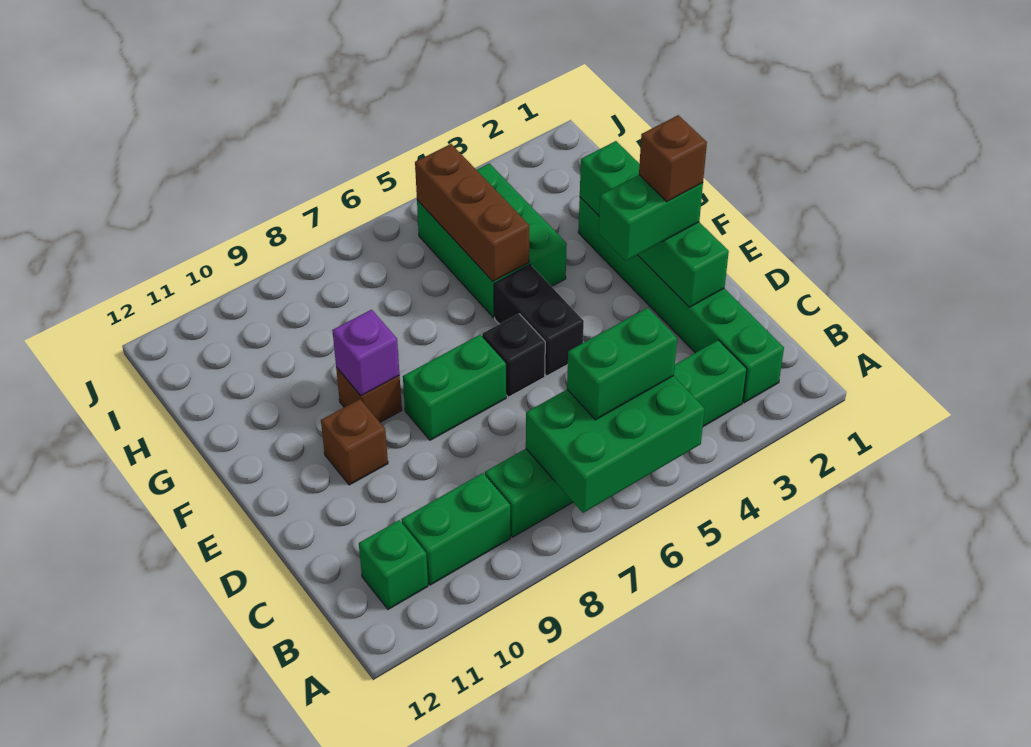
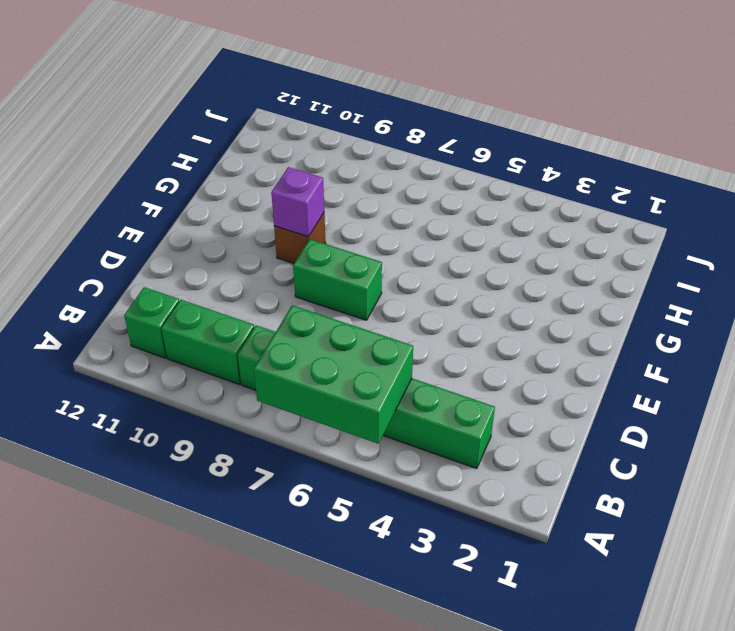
none -> green brick B2:G2 level 1
none -> black brick E5:F5 level 1
none -> black brick E6 level 1

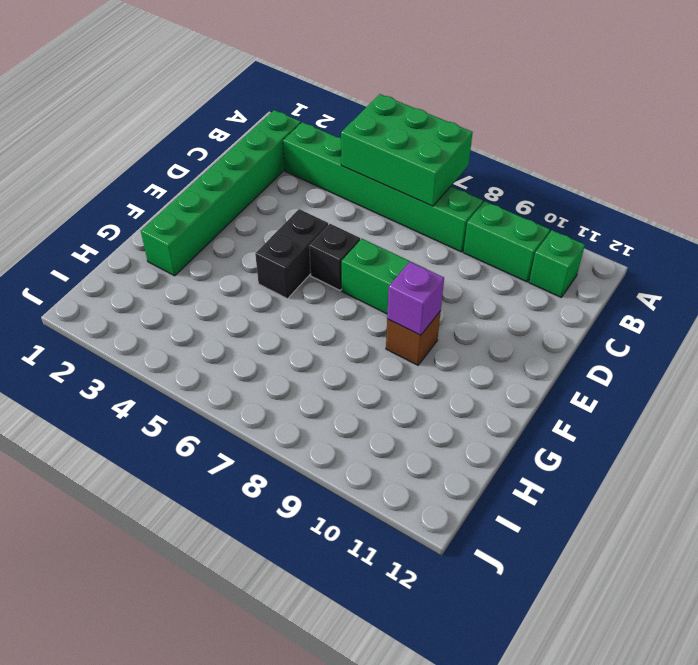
none -> brown brick E10 level 1
none -> green brick G4:I5 level 1
none -> green brick D2:G2 level 2

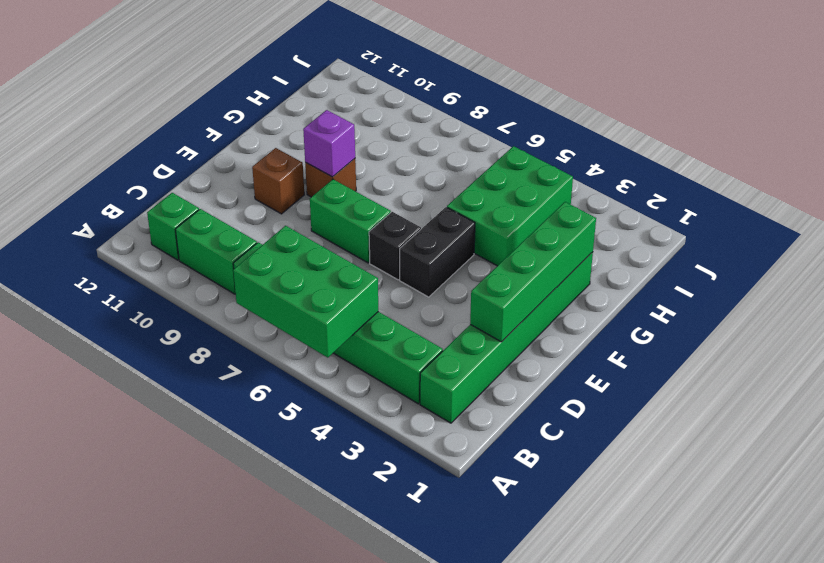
none -> brown brick G5:I5 level 2
none -> green brick B5:B6 level 3
none -> green brick E2:E3 level 3

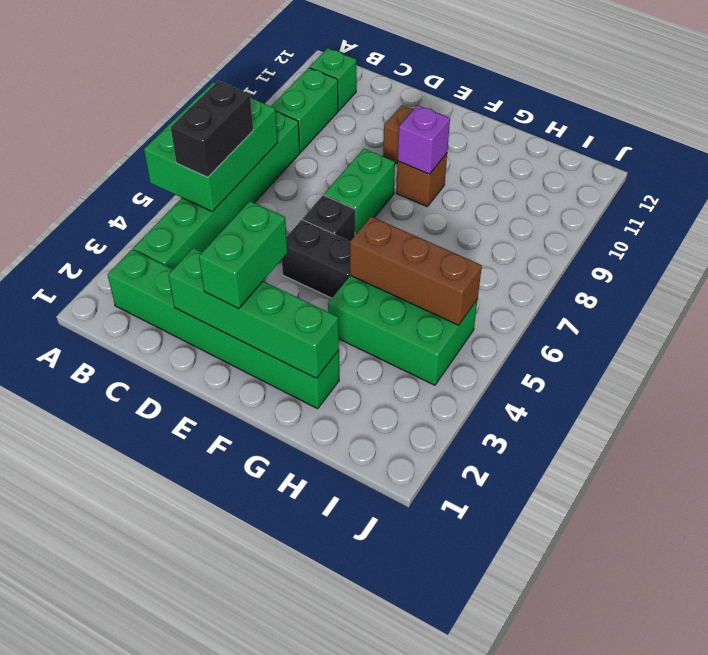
black brick B5:B6 level 3 -> green brick B5:B6 level 3
none -> brown brick E2 level 4

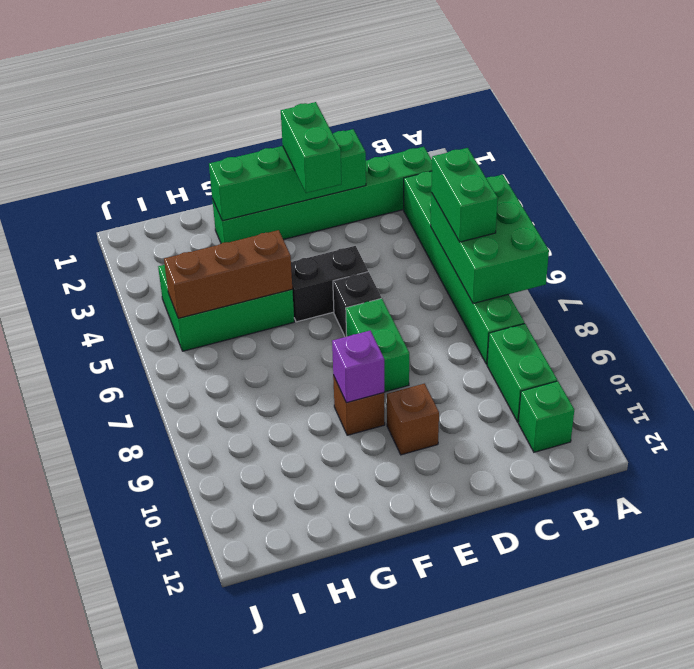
none -> brown brick E2 level 4

